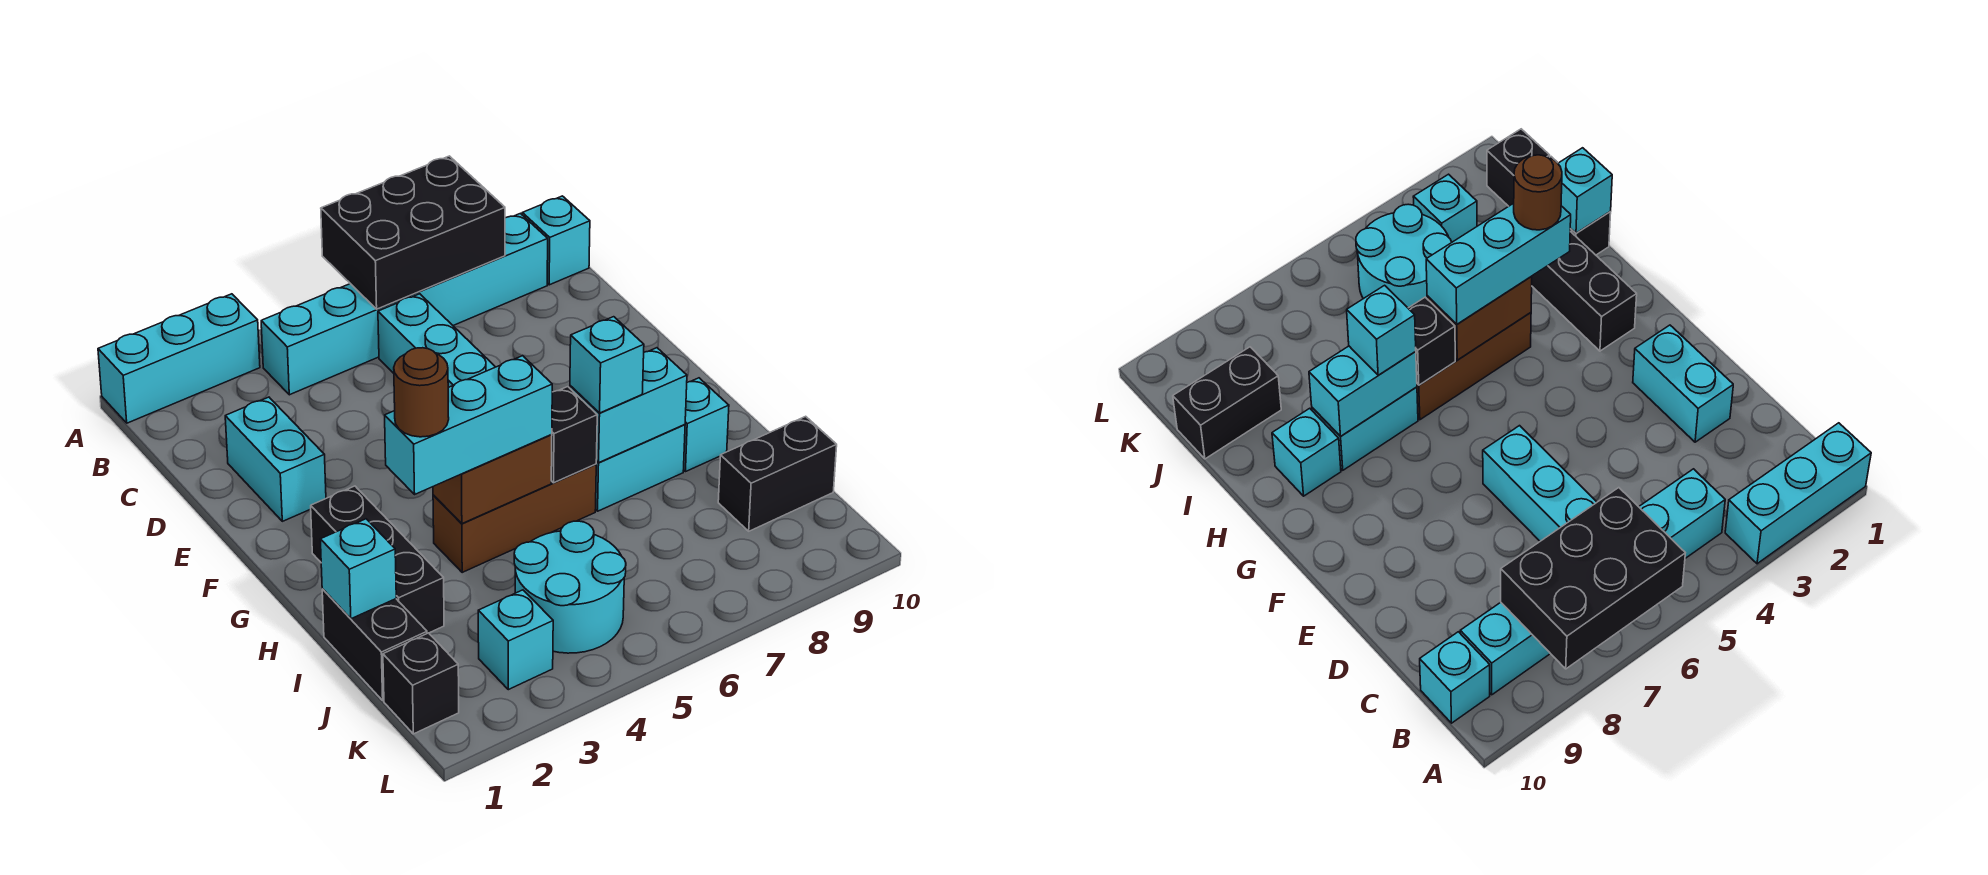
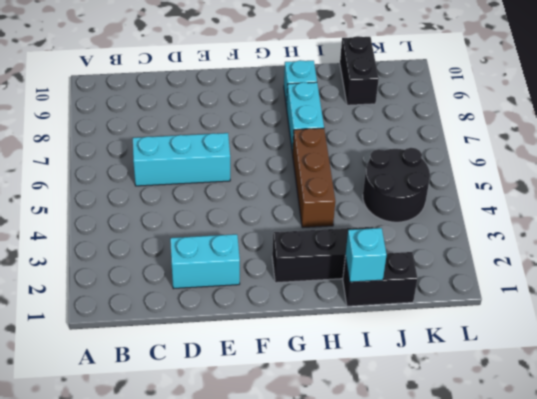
black round brick J4:K5 level 1 -> cyan round brick J4:K5 level 1
none -> cyan brick A1:A3 level 1
none -> cyan brick B4:B9 level 1
none -> cyan brick B10 level 1

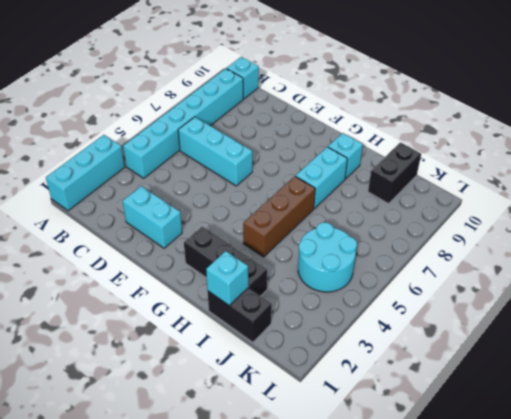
none -> black brick K1 level 1
none -> cyan brick K3 level 1
none -> black brick A6:B8 level 2

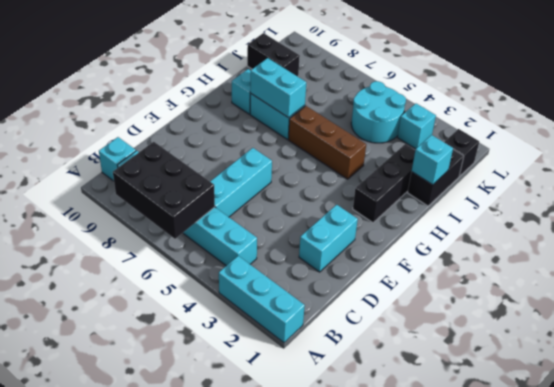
none -> brown brick H4:H5 level 2
none -> black brick H6 level 2
none -> cyan brick H3:H5 level 3

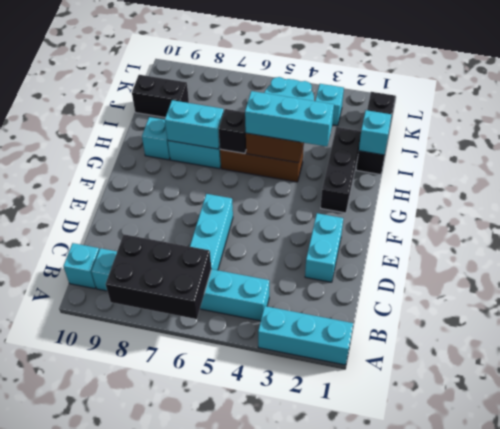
none -> cyan brick H7 level 3
none -> brown round brick H3 level 4

